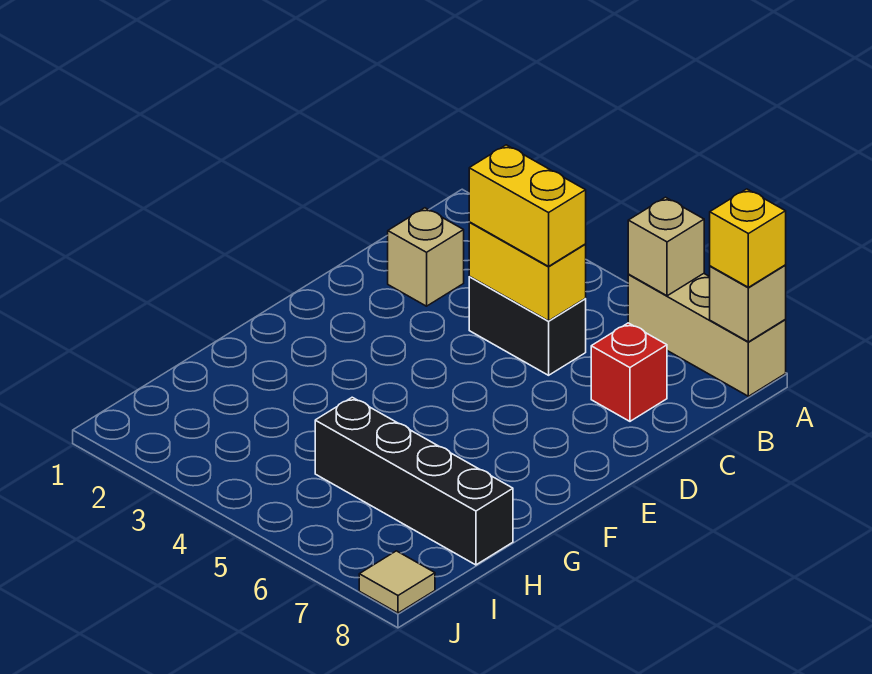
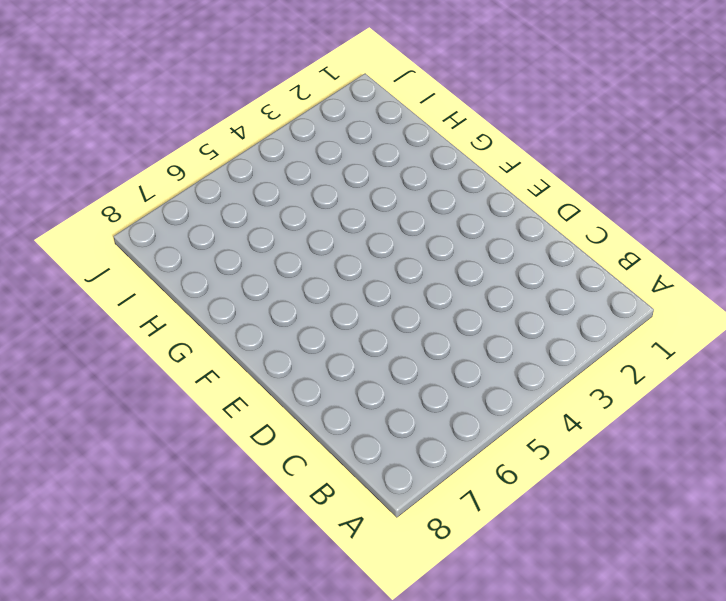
none -> tan brick A6:A8 level 1
none -> tan brick C2 level 1

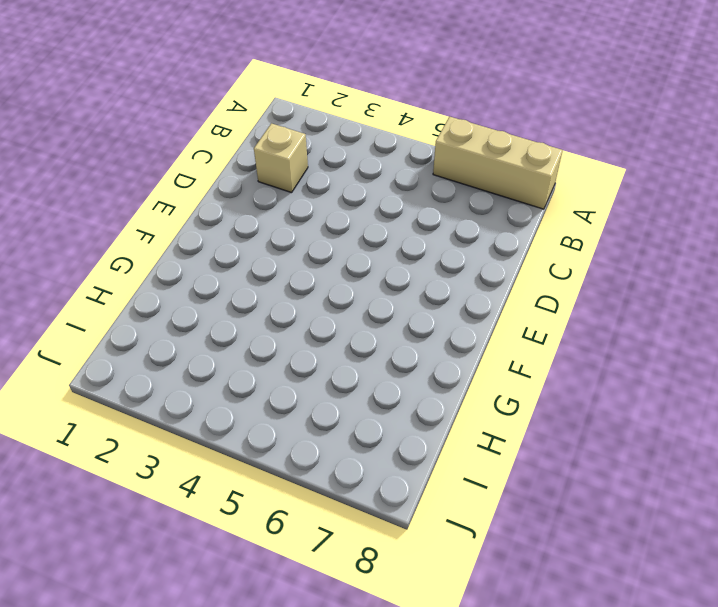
none -> black brick C4:C5 level 1
none -> red brick C7 level 1

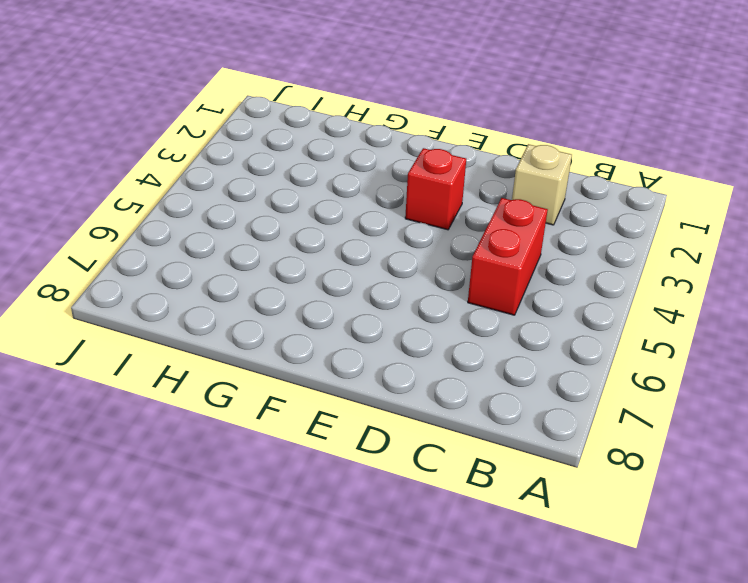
red brick C4:C5 level 1 -> black brick C4:C5 level 1
red brick E3 level 1 -> red brick C7 level 1
none -> tan brick A6:A8 level 1
none -> black brick H5:H8 level 1

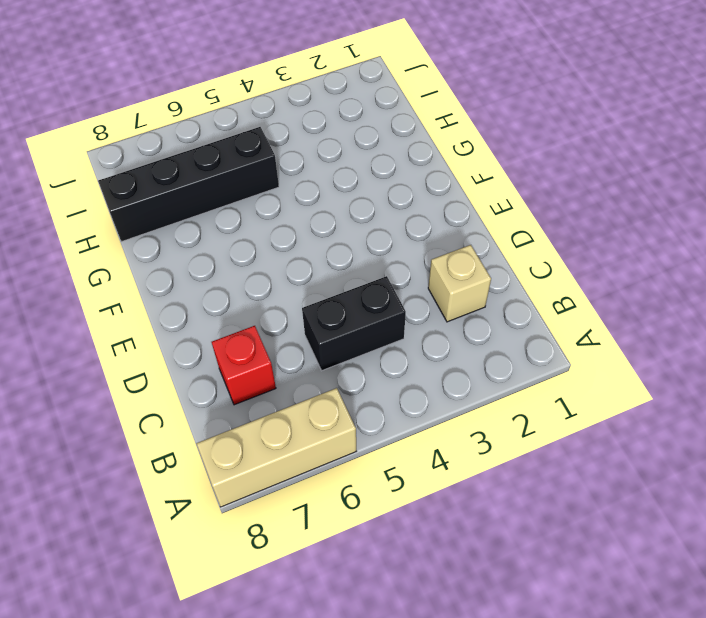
none -> tan tile J8 level 1
none -> tan brick A6 level 2

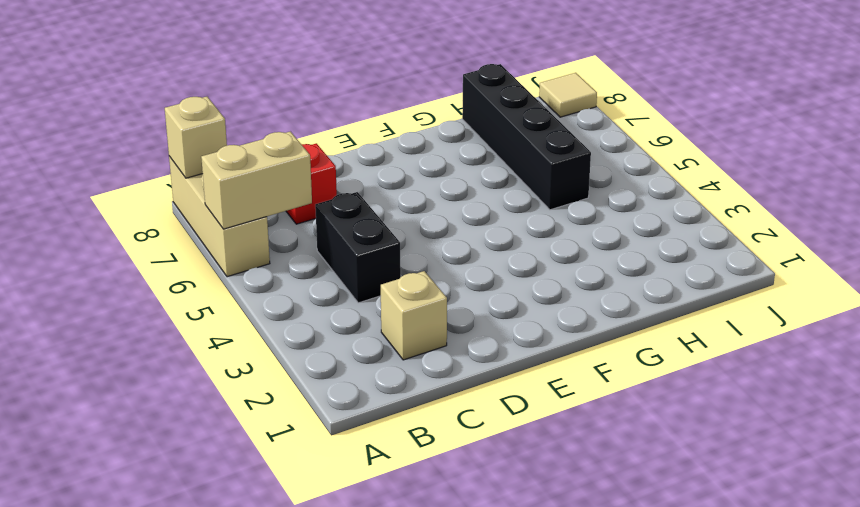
tan brick A6:B6 level 2 -> tan brick A6 level 2
none -> yellow brick C4:C5 level 2
none -> yellow brick A8 level 3

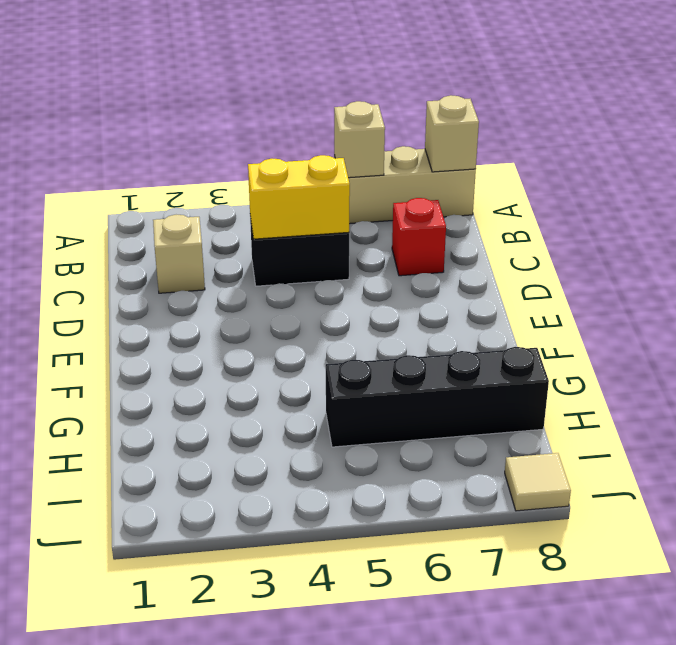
none -> yellow brick A8 level 3
none -> yellow brick C4:C5 level 3

